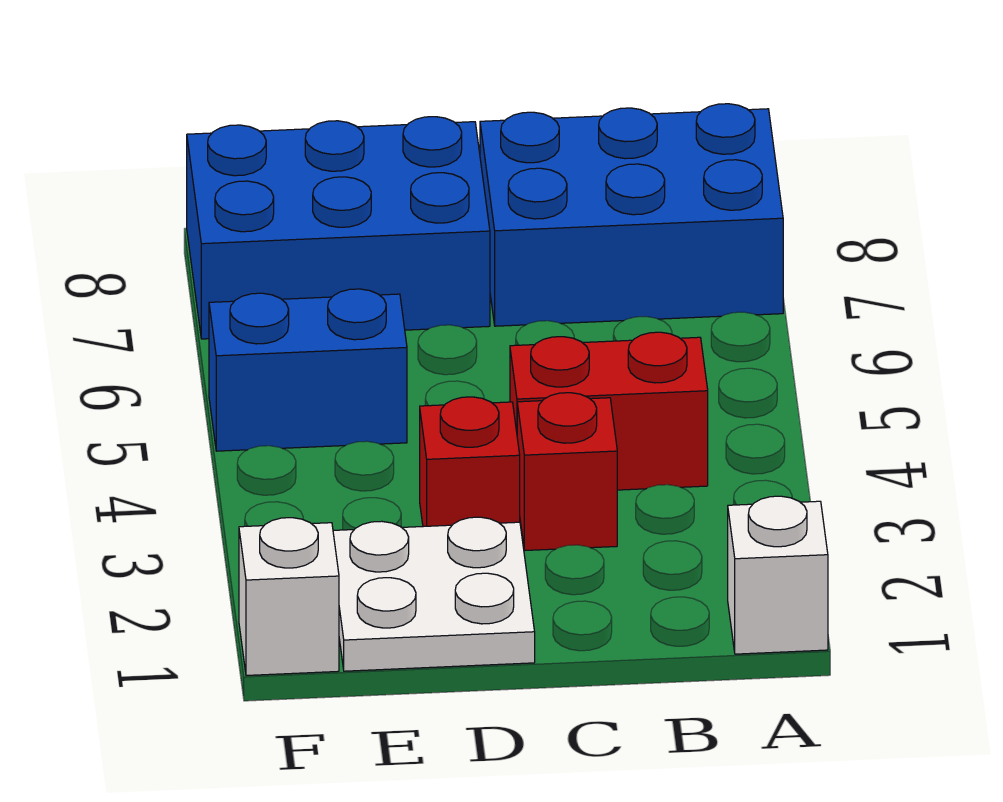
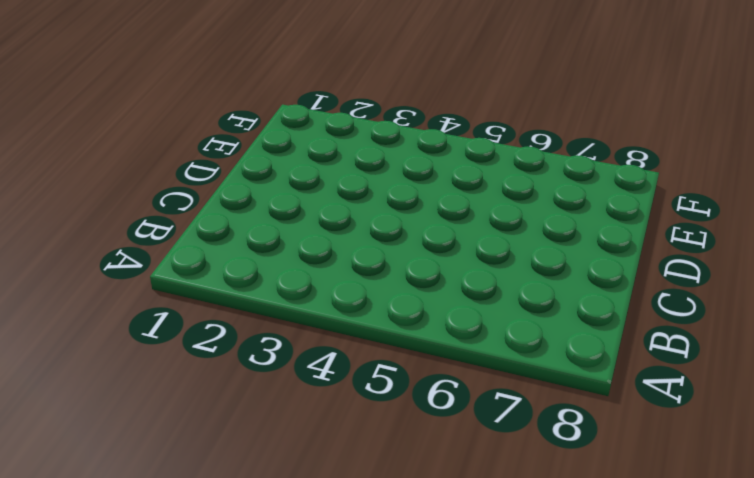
none -> white brick A1 level 1
none -> blue brick A7:C8 level 1

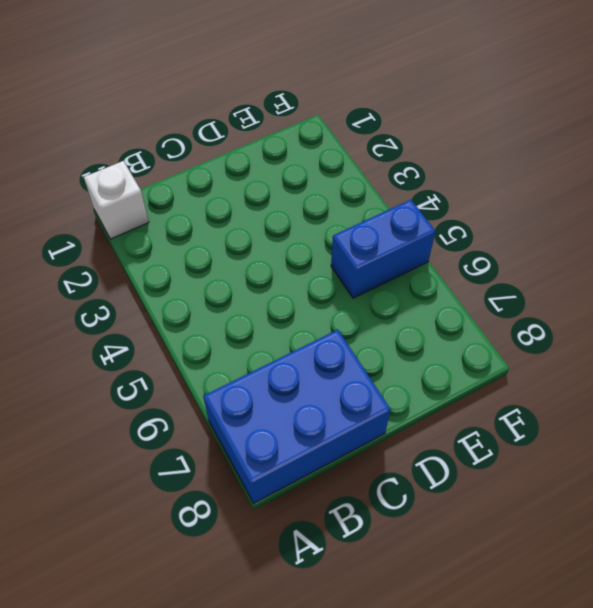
none -> red brick B4:C4 level 1
none -> red brick C3 level 1

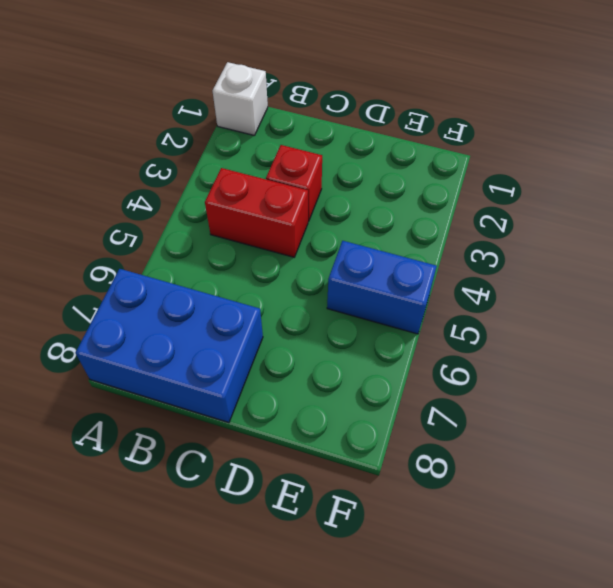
none -> white plate D1:E2 level 1
none -> red brick D3 level 1

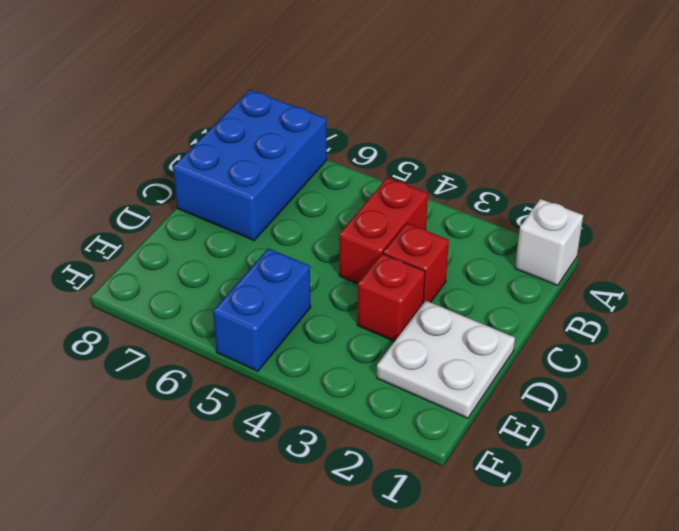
none -> blue brick D7:F8 level 1
none -> white brick F1 level 1

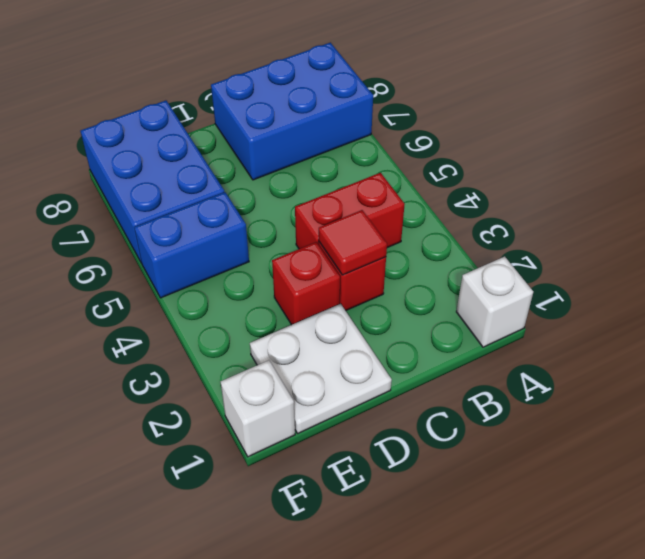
red tile C3 level 2 -> none
blue brick E6:F8 level 1 -> blue brick D7:F8 level 1

